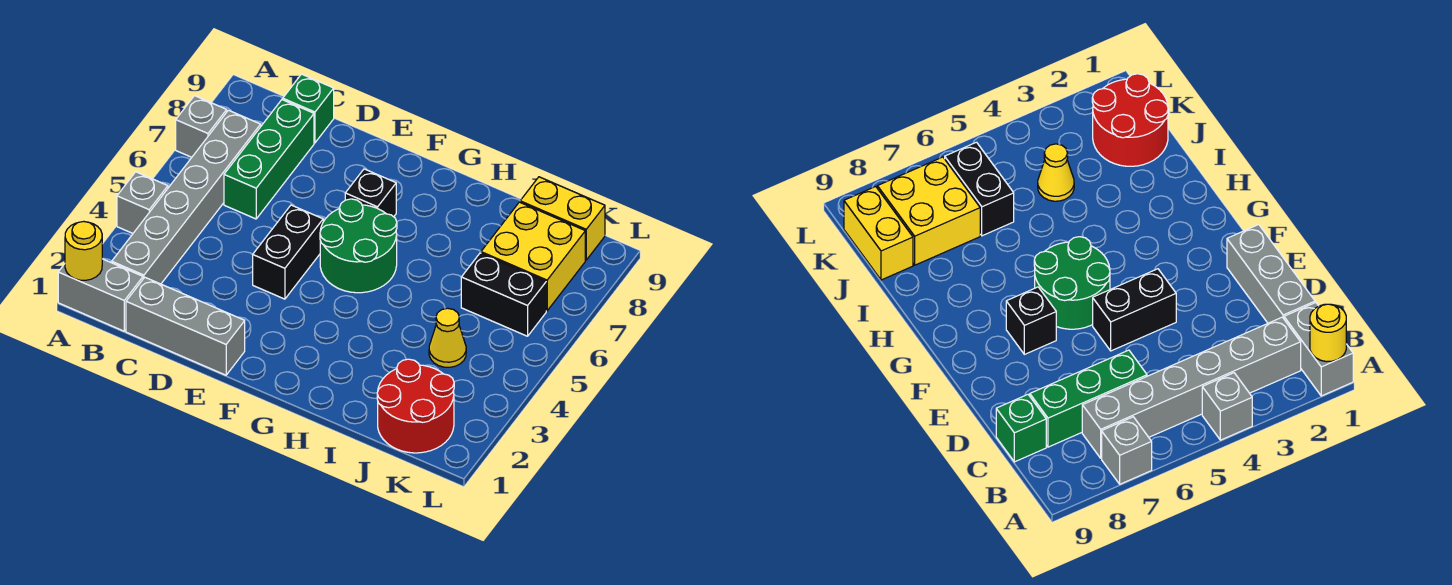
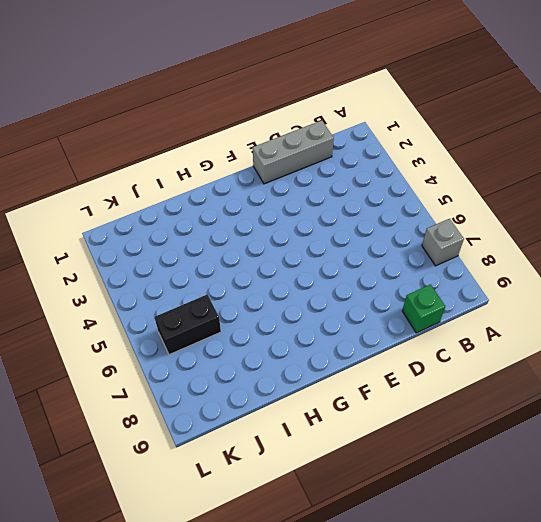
none -> grey brick A1:B1 level 1
none -> grey brick A4 level 1
none -> grey brick B2:B7 level 1

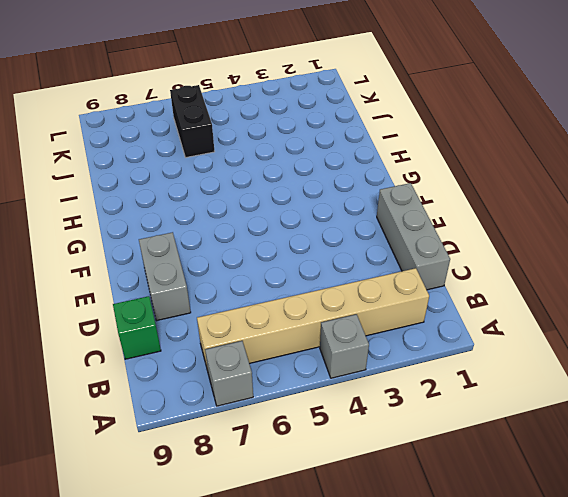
tan brick B2:B7 level 1 -> grey brick B2:B7 level 1
grey brick D8:E8 level 1 -> grey brick A1:B1 level 1
none -> green brick C6:C8 level 1
none -> black brick E4:E5 level 1
none -> green round brick F5:G6 level 1

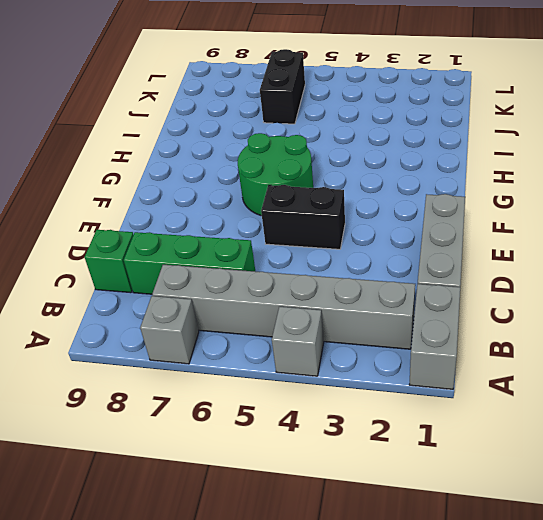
none -> black brick F7 level 1
none -> red round brick J1:K2 level 1
none -> yellow cone J4 level 1

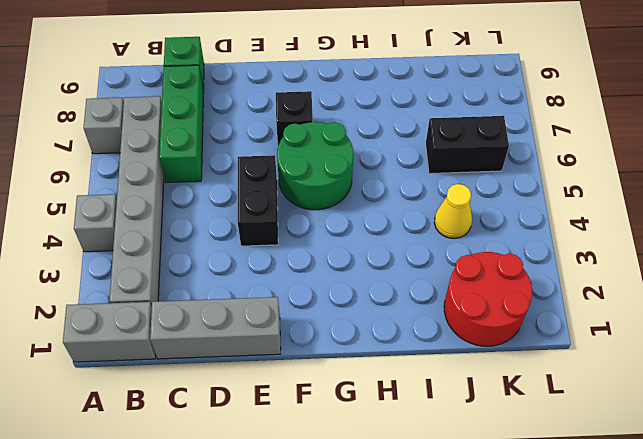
none -> yellow brick J7:K8 level 1
none -> yellow brick J9:K9 level 1
none -> yellow round brick A1 level 2

